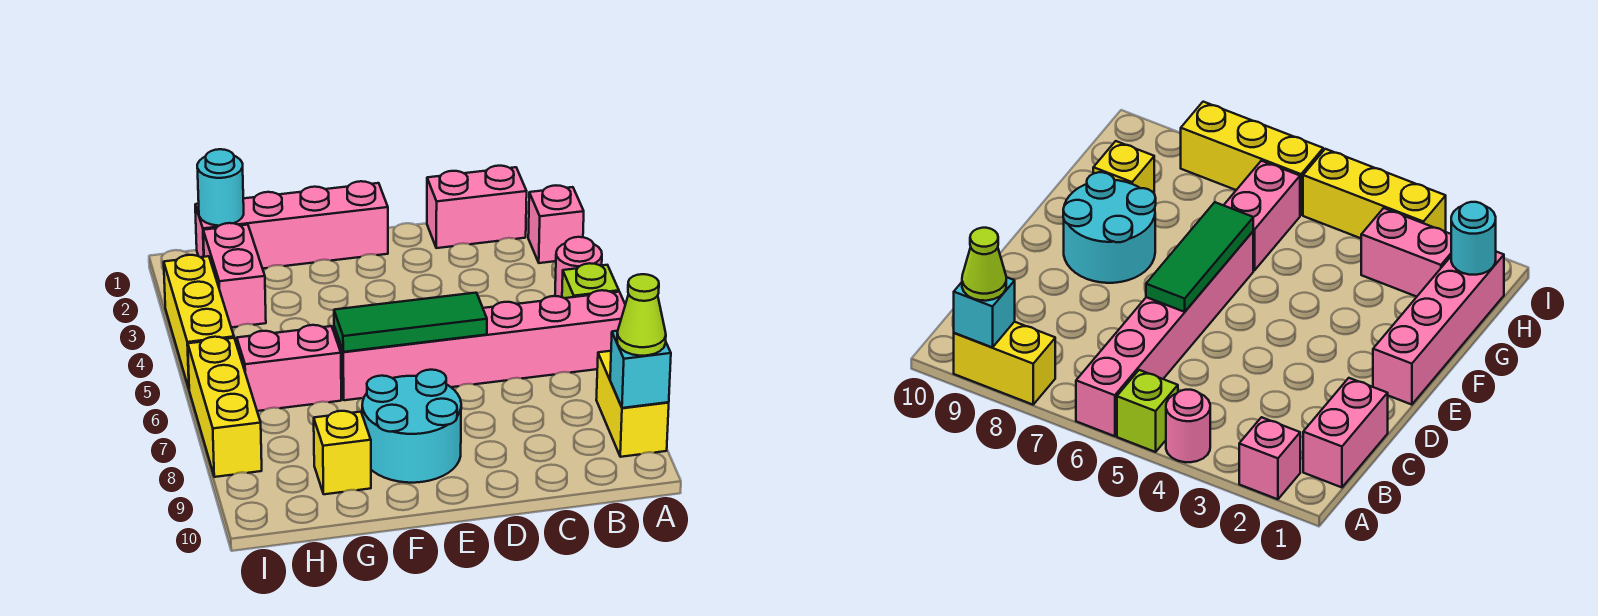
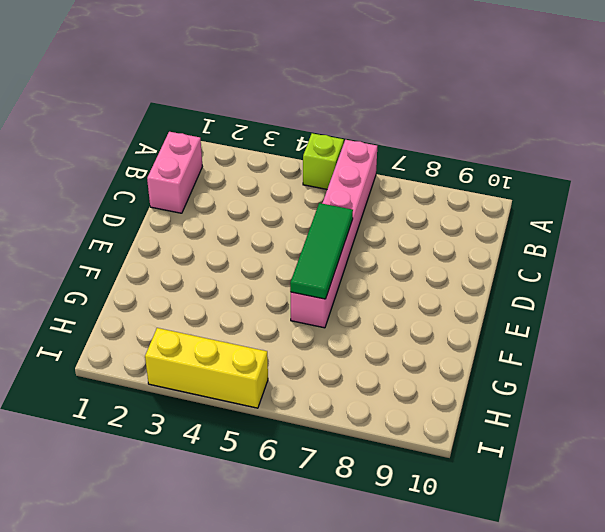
none -> pink brick A2 level 1
none -> pink round brick A4 level 1
none -> yellow brick A8:A9 level 1

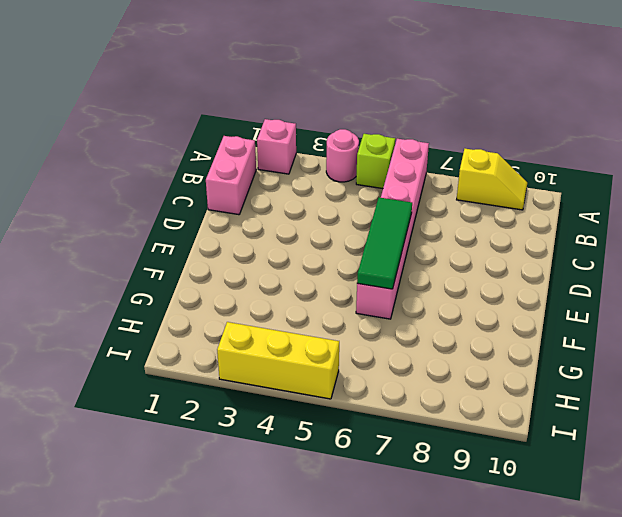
yellow slope A8:A9 level 1 top 8 -> yellow brick A8:A9 level 1
none -> pink brick E1:H1 level 1
none -> cyan round brick E8:F9 level 1
none -> pink brick G6:H6 level 1

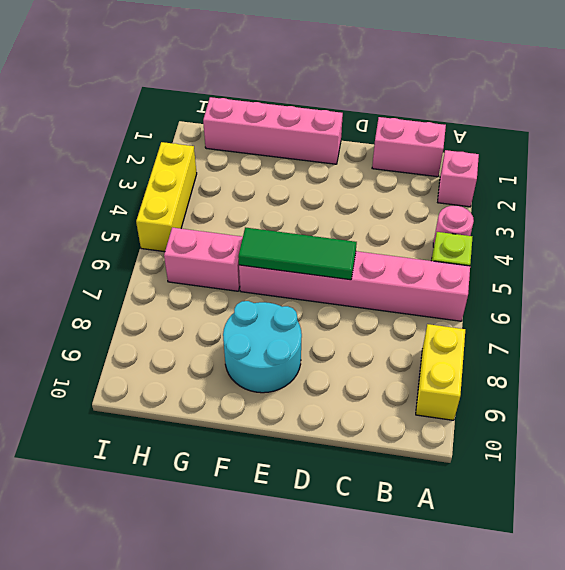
none -> yellow brick G9 level 1
none -> pink brick H2:H3 level 1
none -> yellow brick I6:I8 level 1

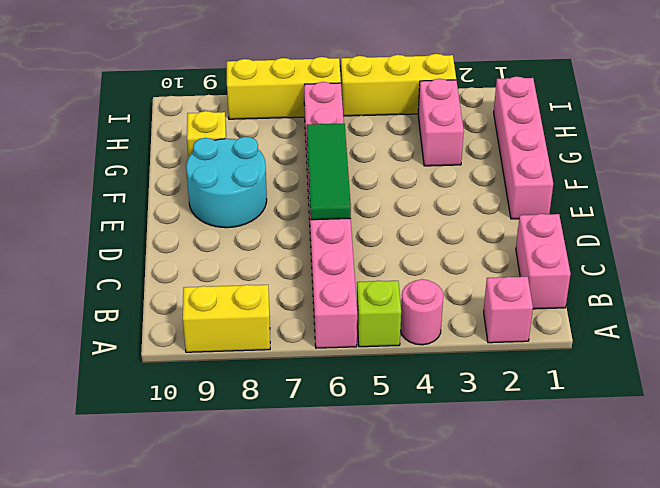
pink brick G3:H3 level 1 -> pink brick H2:H3 level 1
none -> cyan brick A9 level 2
none -> cyan round brick H1 level 2
none -> lime cone A9 level 3

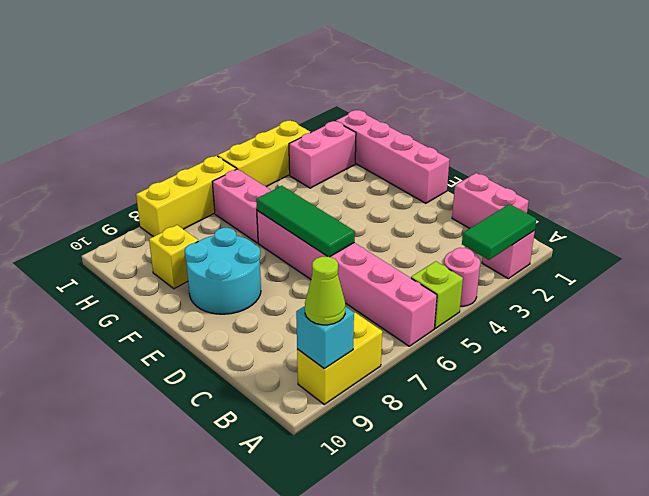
green tile A2:A3 level 2 -> none
none -> cyan round brick H1 level 2

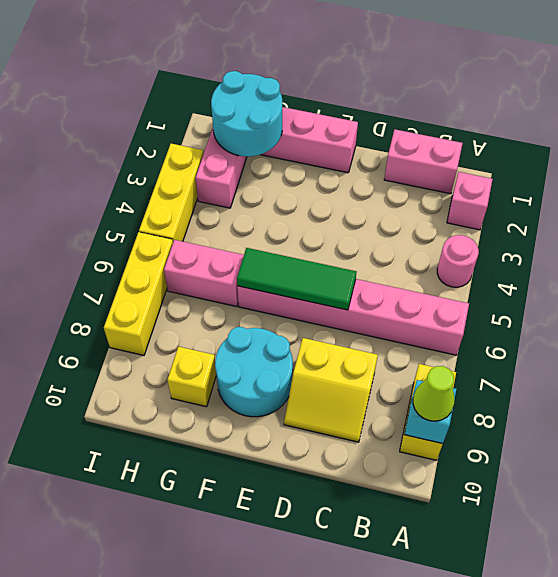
yellow slope C8:D9 level 1 top 8 -> none
cyan round brick G1:H2 level 2 -> cyan round brick H1 level 2
none -> lime brick A5 level 1

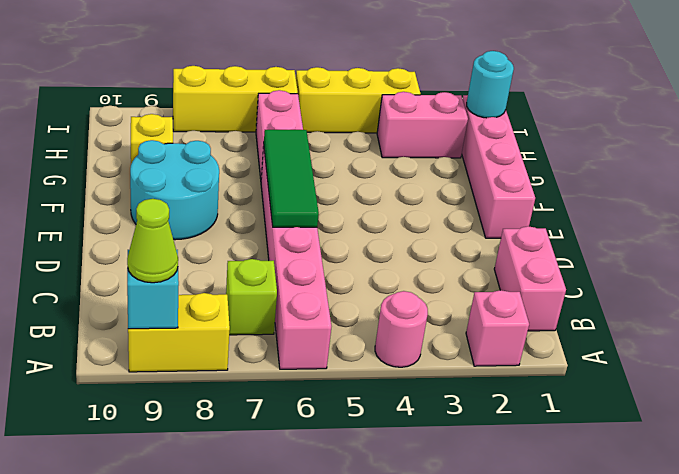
lime brick B7 level 1 -> lime brick A5 level 1

